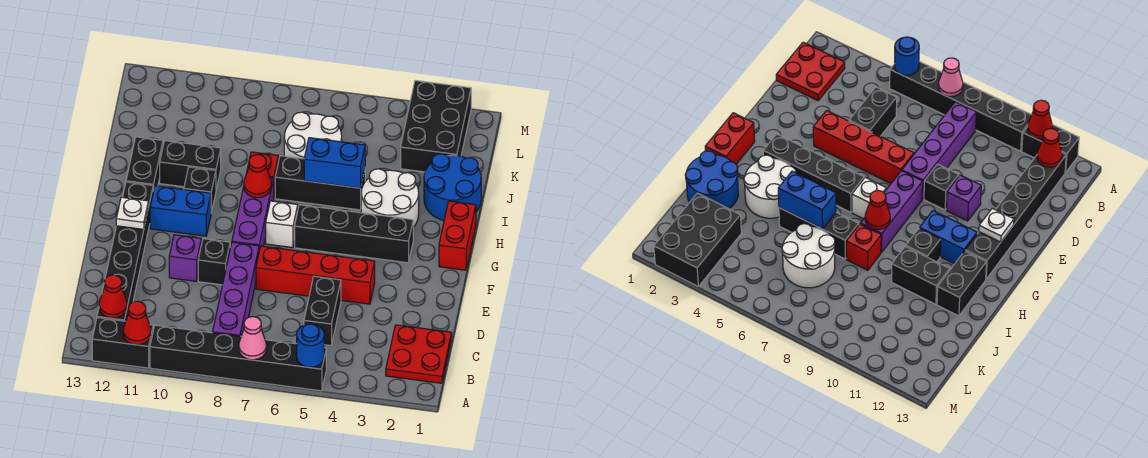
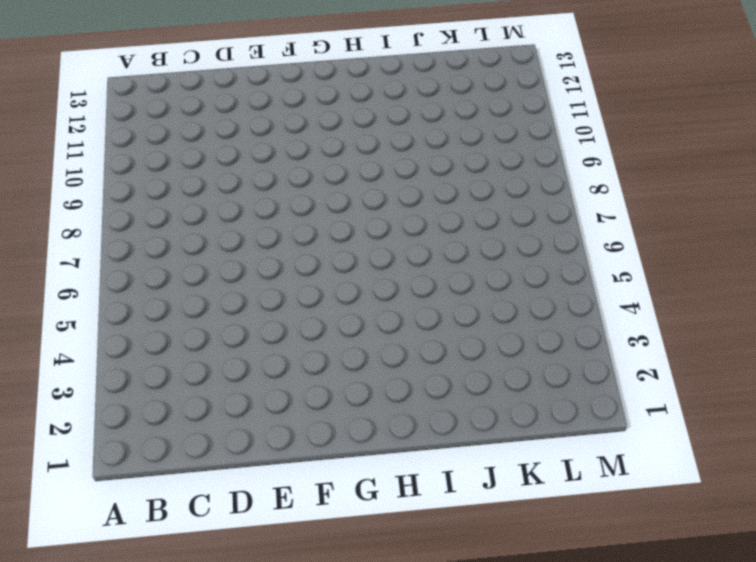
none -> black brick A5:A10 level 1
none -> black brick A11:A12 level 1
none -> red plate B1:C2 level 1
none -> purple brick B8:E8 level 1

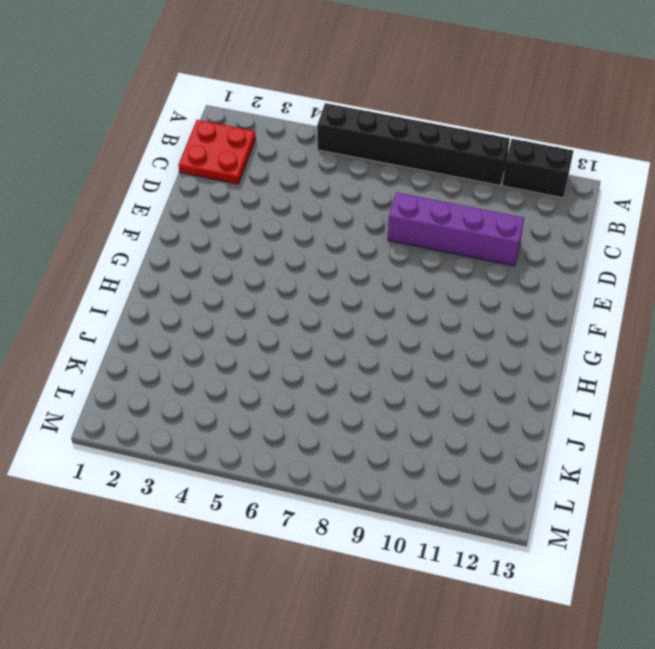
purple brick D8:D11 level 1 -> purple brick B8:E8 level 1
none -> black brick B12:G12 level 1
none -> black brick C5:D5 level 1
none -> red brick E4:E7 level 1
none -> black brick E9 level 1

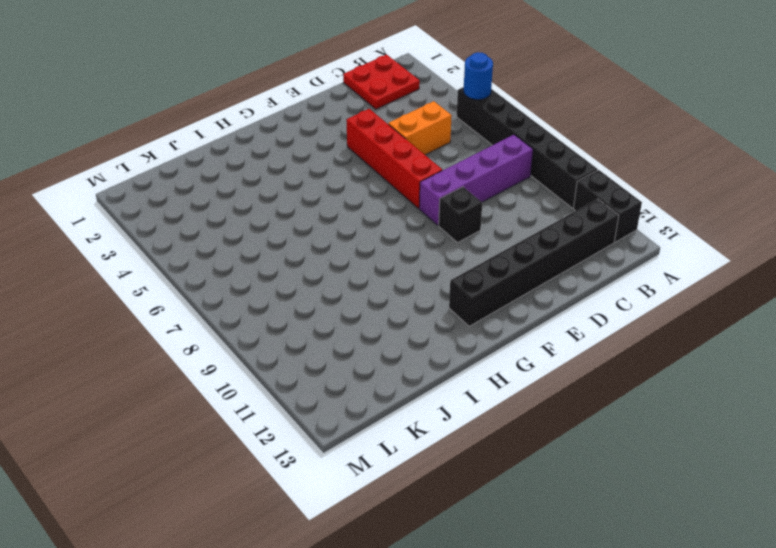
orange brick C5:D5 level 1 -> black brick C5:D5 level 1
none -> purple brick E10 level 1
none -> purple brick F8:H8 level 1
none -> red brick G1:H1 level 1
none -> black brick G3:G6 level 1

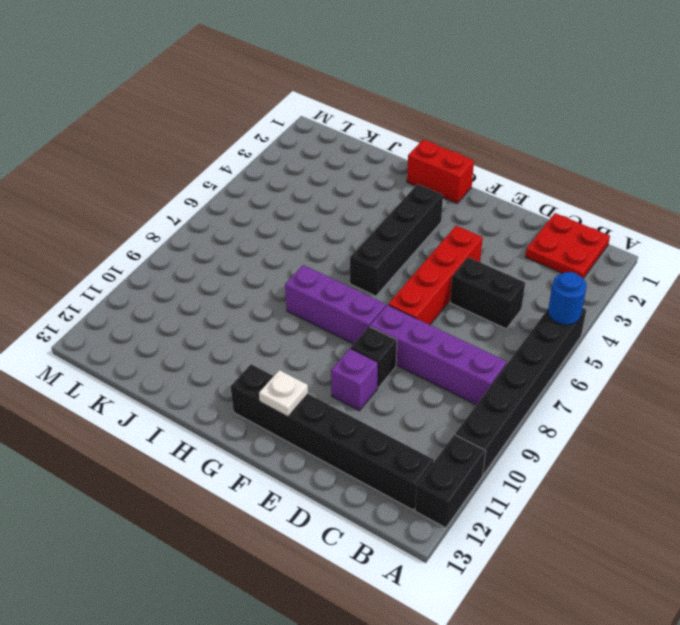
none -> white brick G7 level 1
none -> blue brick G10:G11 level 1
none -> white round brick H3:I4 level 1
none -> black brick H10 level 1

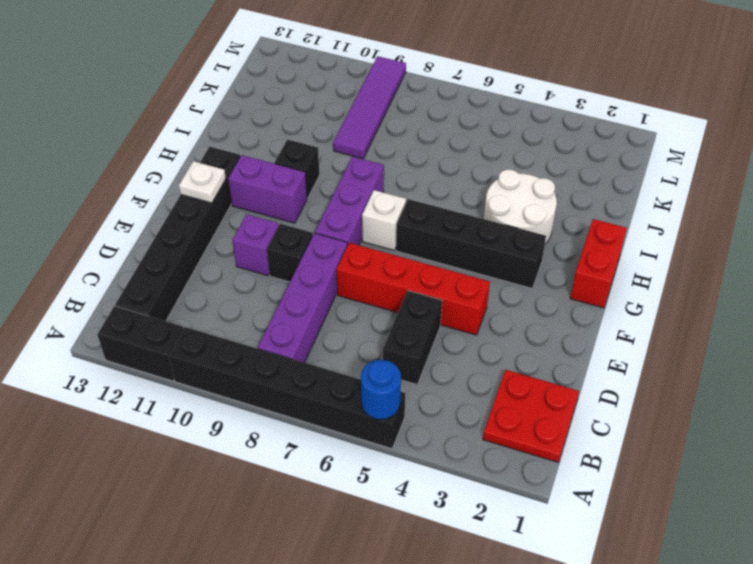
purple brick G10:G11 level 1 -> blue brick G10:G11 level 1
purple tile J9:M9 level 1 -> none
none -> black brick H12:I12 level 1
none -> blue round brick I1:J2 level 1
none -> black brick I5:I7 level 1
none -> red brick I8 level 1

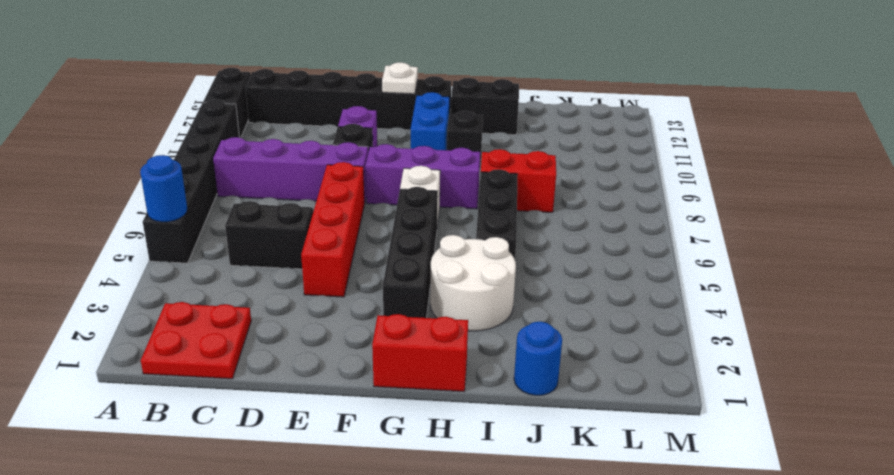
red brick I8:J8 level 1 -> red brick I8 level 1
blue round brick J1 level 1 -> blue round brick I1:J2 level 1
none -> black brick I10:I11 level 1
none -> white round brick J6:K7 level 1
none -> black brick K2:M3 level 1
none -> pink cone A7 level 2

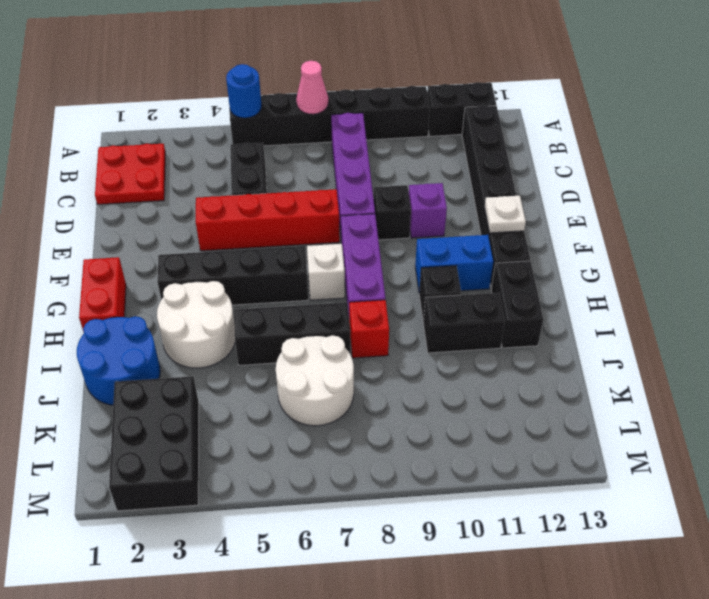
none -> red cone A11 level 2
none -> red cone B12 level 2
none -> red cone H8 level 2
none -> blue brick I5:I6 level 2

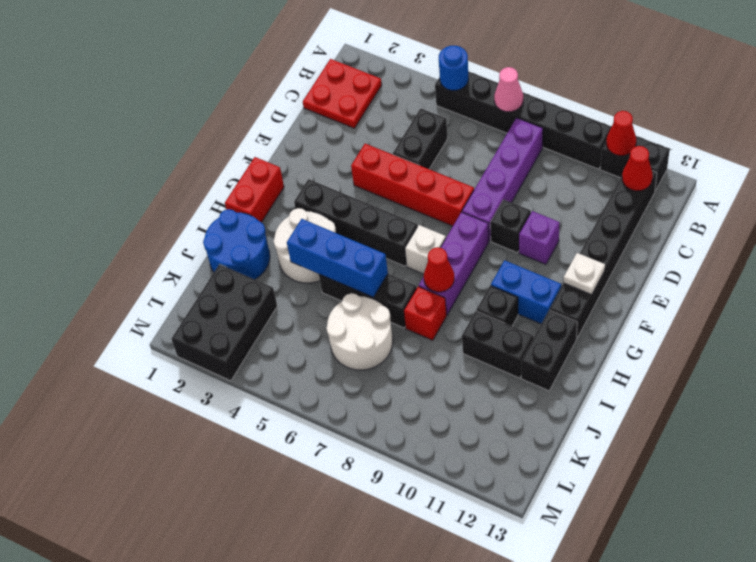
blue brick I4:I6 level 2 -> blue brick I5:I6 level 2

